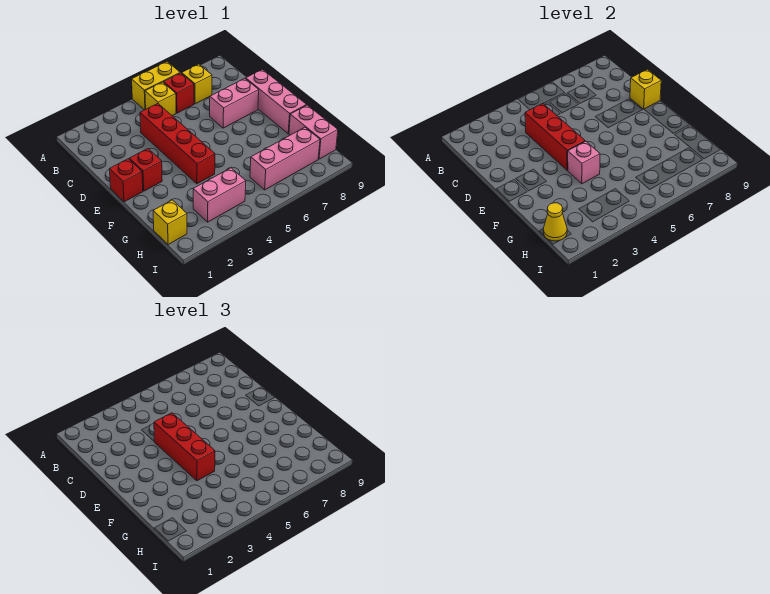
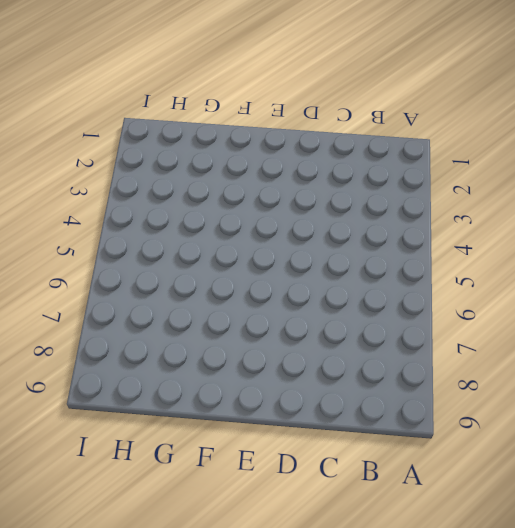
none -> yellow brick A5:A6 level 1
none -> yellow brick B5 level 1
none -> red brick B6 level 1

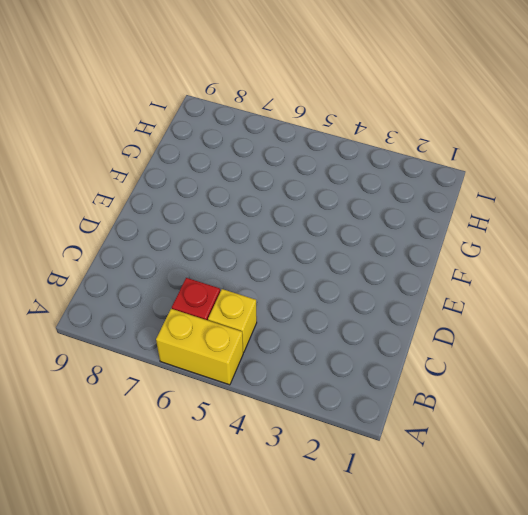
none -> yellow brick B7 level 1
none -> red brick C4:F4 level 1
none -> pink brick D7:D8 level 1

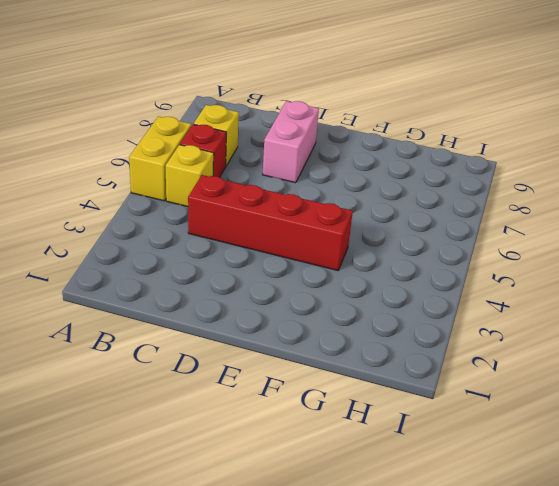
none -> pink brick D9:F9 level 1
none -> red brick E1 level 1
none -> red brick E2 level 1

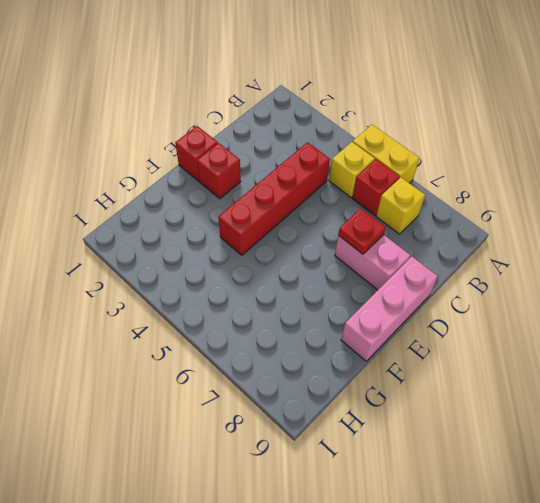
red plate D7 level 2 -> none
none -> pink brick G9:H9 level 1
none -> yellow brick H1 level 1
none -> pink brick H3:H4 level 1

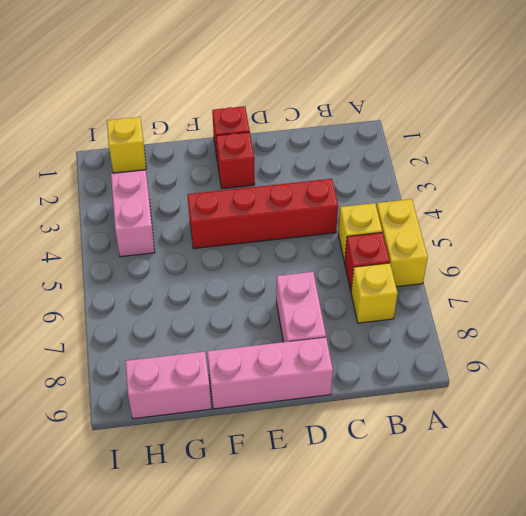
none -> pink brick H6:H8 level 1
none -> red brick C4:E4 level 2
none -> yellow brick D9 level 2

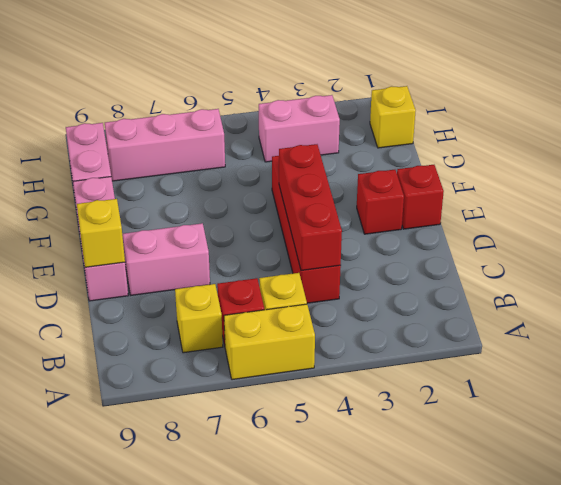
none -> pink brick F4 level 2
none -> yellow cone H1 level 2
none -> red brick D4:F4 level 3

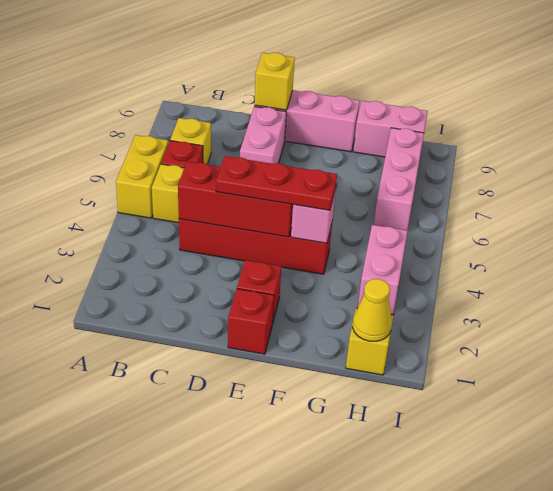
red plate D4:F4 level 3 -> red brick D4:F4 level 3

